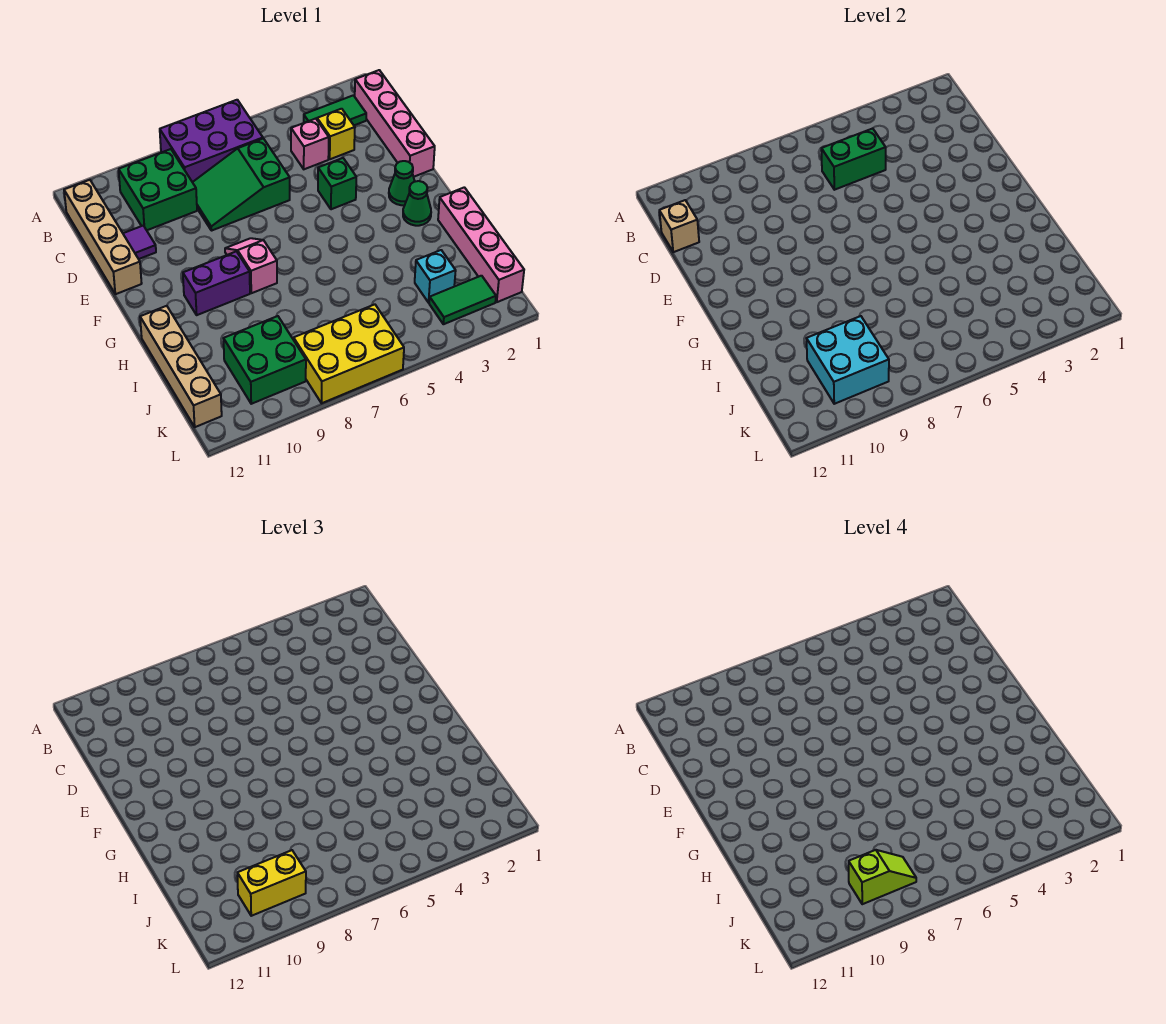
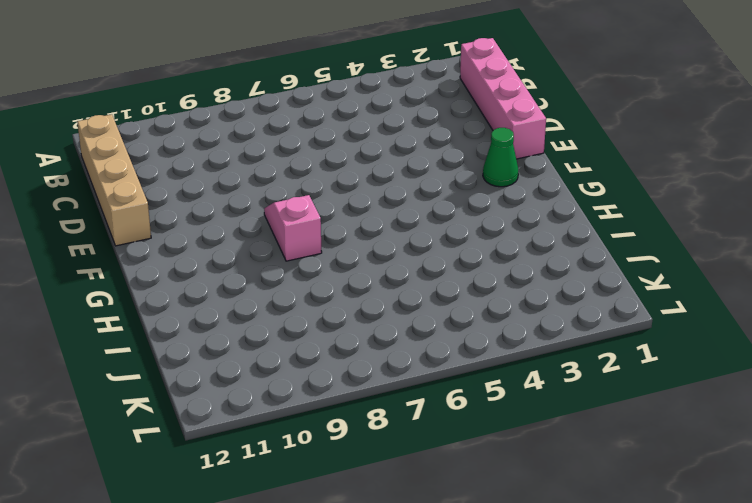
none -> purple brick A6:B8 level 1
none -> green tile B2:B3 level 1
none -> green brick B9:C10 level 1

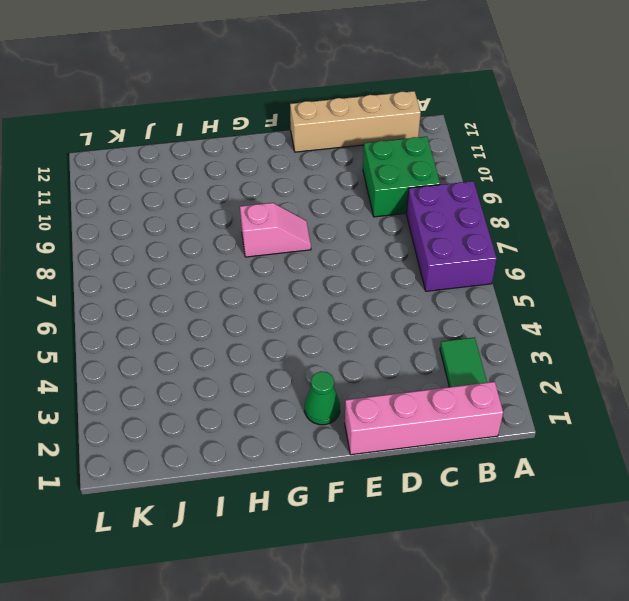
none -> yellow brick C3 level 1
none -> pink brick C4 level 1
none -> green slope C6:D8 level 1 top 6

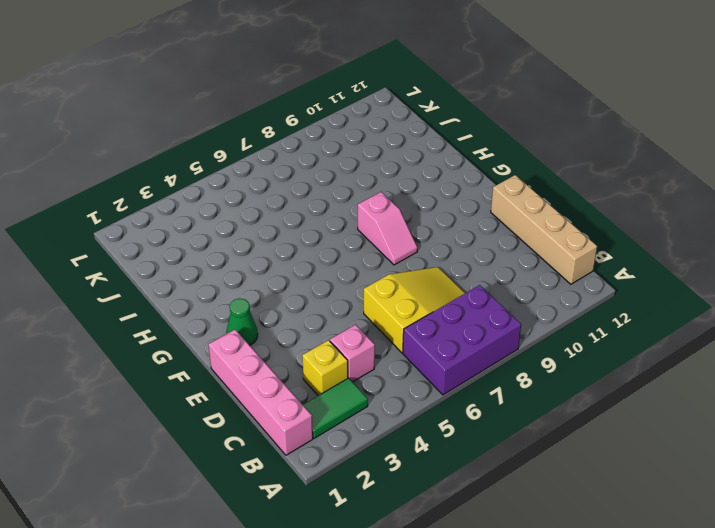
yellow slope C6:D8 level 1 top 6 -> green slope C6:D8 level 1 top 6
none -> green brick B9:C10 level 1
none -> purple tile D11 level 1
none -> green brick E4 level 1

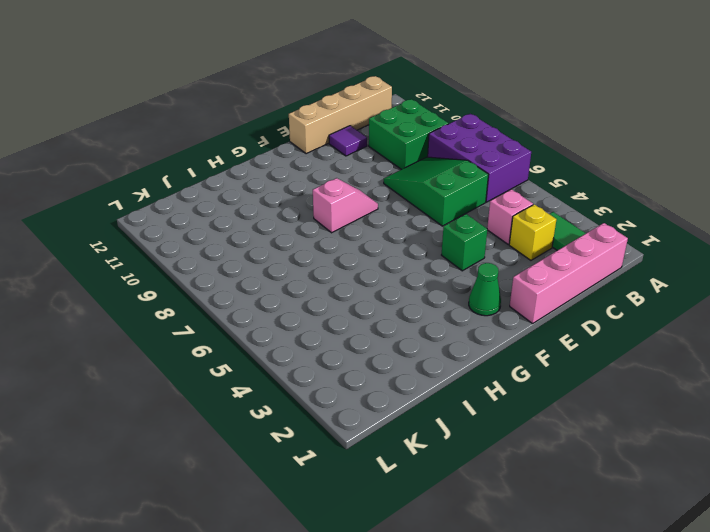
none -> green cone G2 level 1
none -> purple brick G9:G10 level 1
none -> pink brick H1:K1 level 1

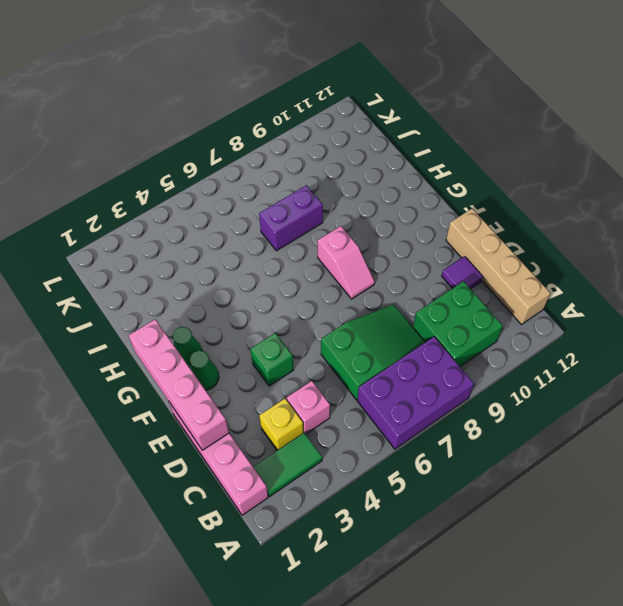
pink brick D1:G1 level 2 -> pink brick H1:K1 level 1
purple brick I7:I8 level 1 -> purple brick G9:G10 level 1
none -> tan brick H12:K12 level 1
none -> cyan brick J3 level 1
none -> green brick J9:K10 level 1

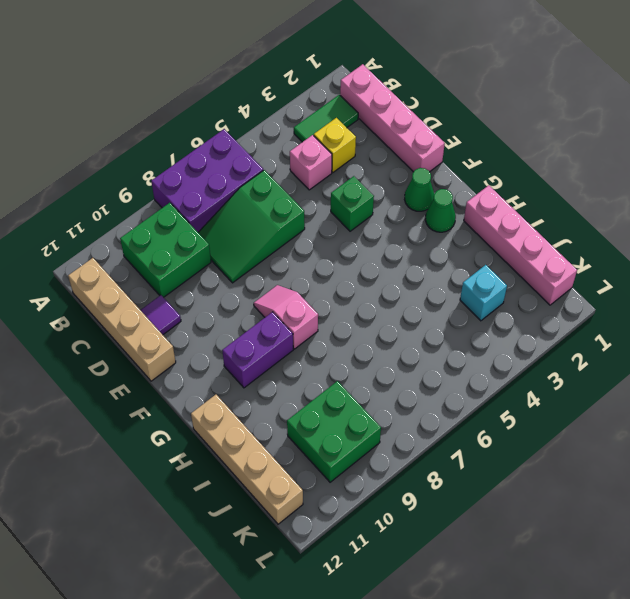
none -> green tile K2:K3 level 1
none -> yellow brick K6:L8 level 1
none -> green brick C5:C6 level 2

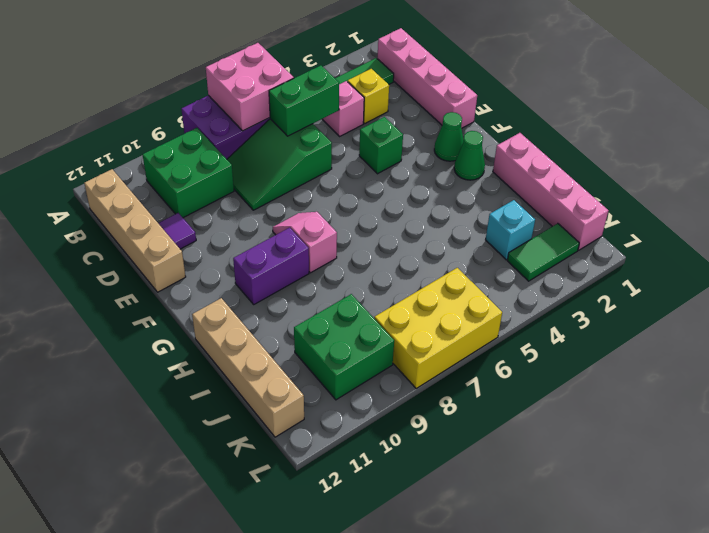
pink brick A6:B7 level 2 -> none
none -> tan brick C12 level 2
none -> cyan brick J9:K10 level 2
none -> yellow brick K9:K10 level 3

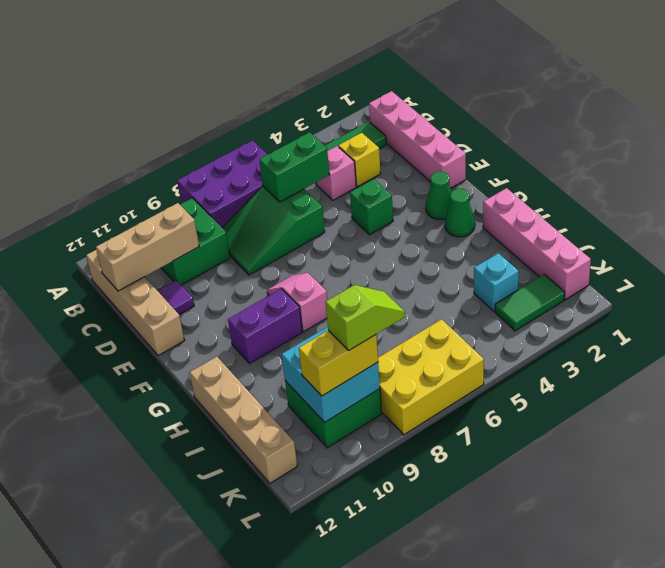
tan brick C10:C12 level 2 -> tan brick C12 level 2

